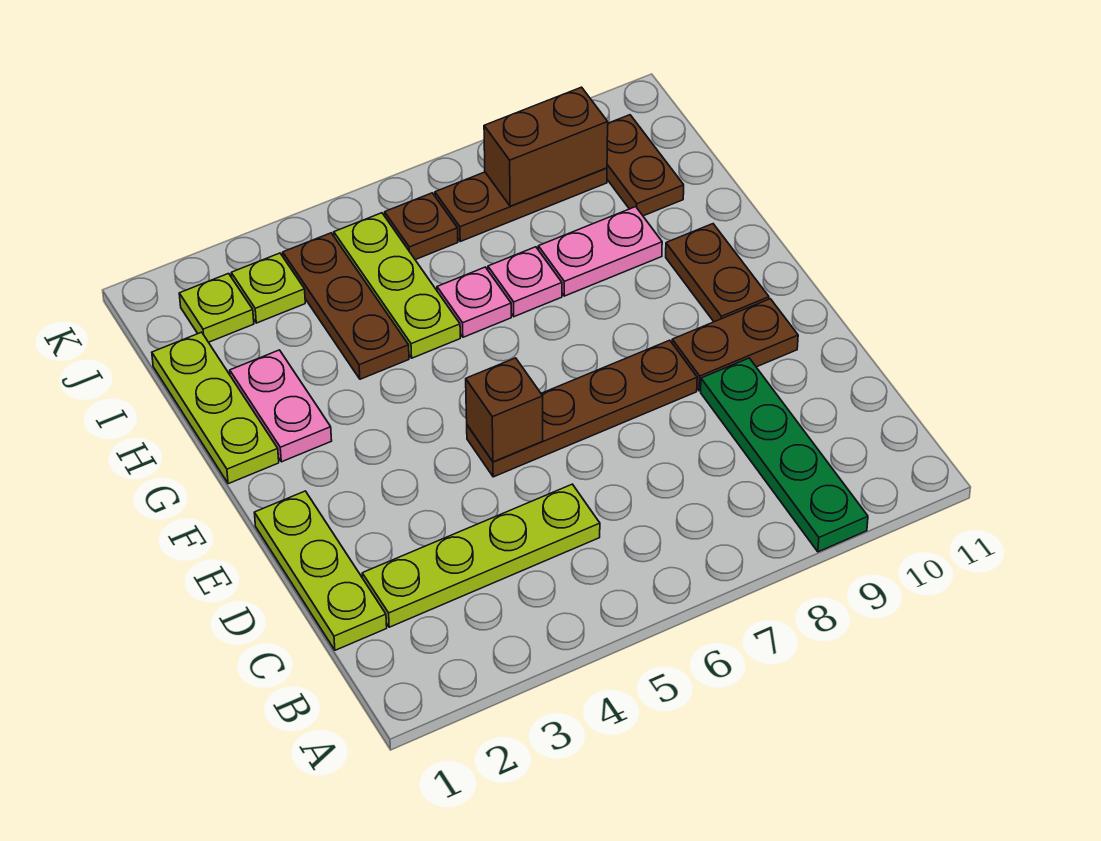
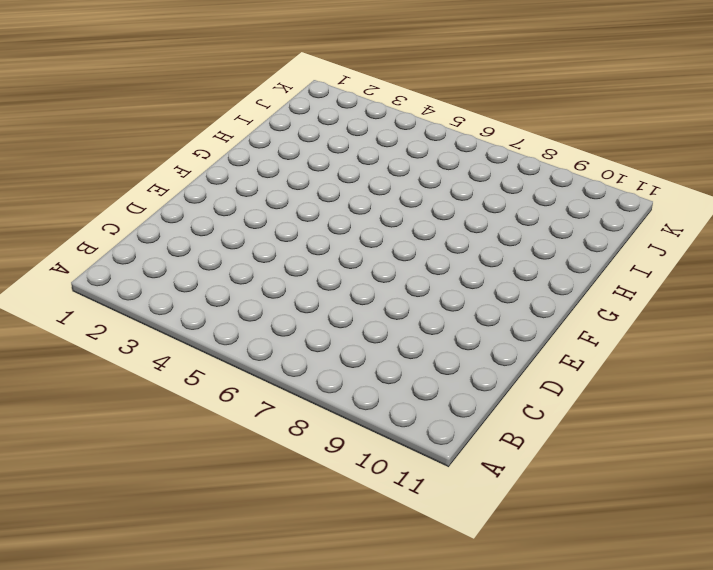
none -> green plate A9:D9 level 1
none -> lime plate C1:E1 level 1
none -> lime plate C2:C5 level 1

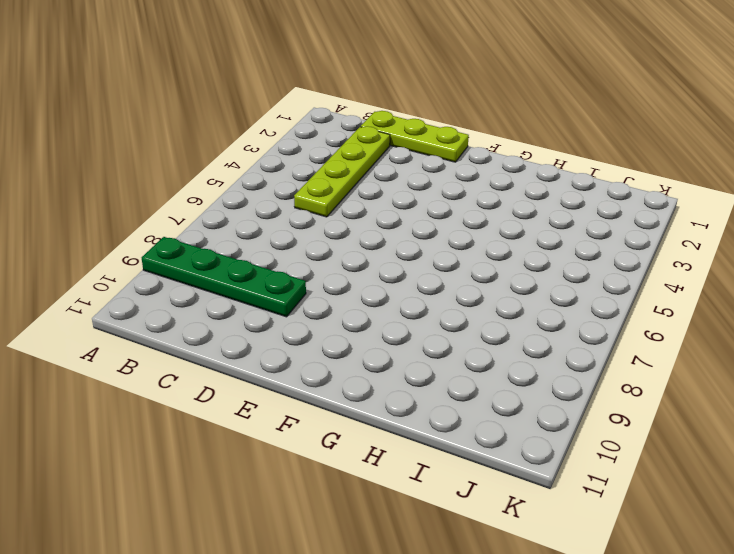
none -> brown plate E5:E8 level 1
none -> brown plate E9:E10 level 1
none -> brown plate F10:G10 level 1

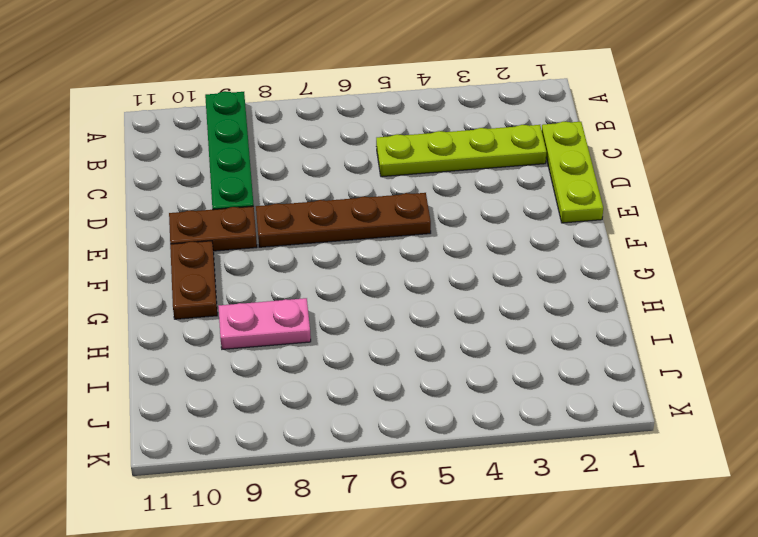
none -> lime plate G1:I1 level 1
none -> pink plate G2:H2 level 1
none -> brown plate H4:J4 level 1

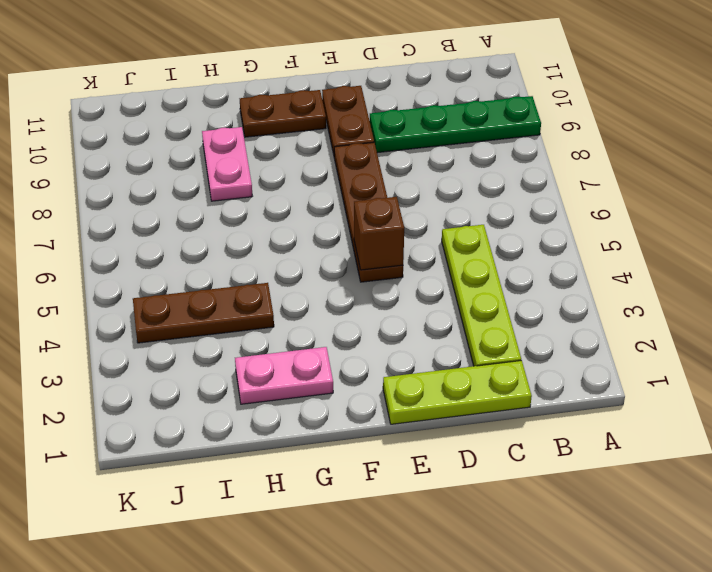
none -> lime plate G1:I1 level 1
none -> lime plate H5:J5 level 1
none -> pink plate H6 level 1

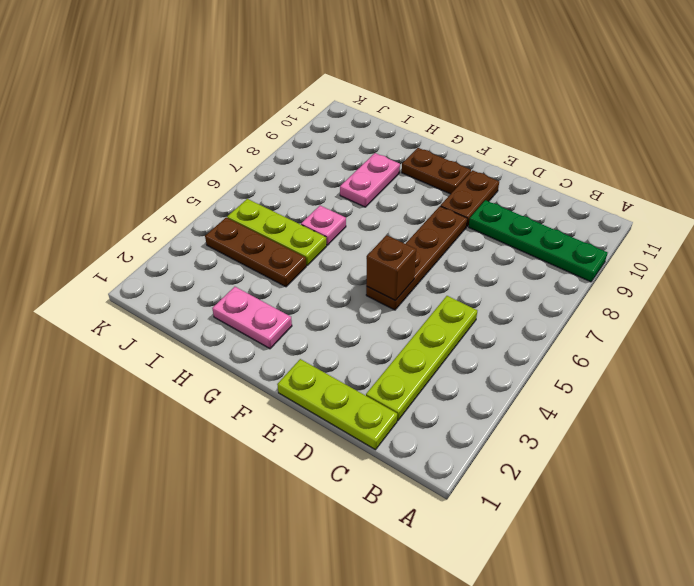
none -> lime plate G1:I1 level 1
none -> pink plate H7 level 1
none -> brown plate I10:J10 level 1

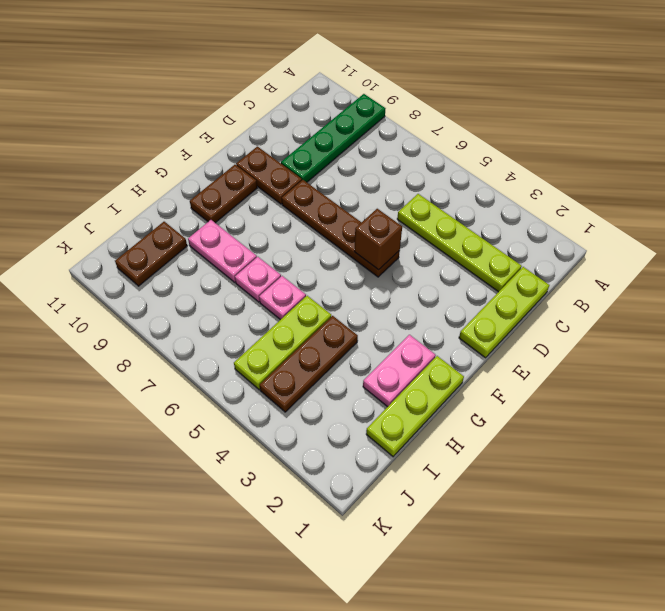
none -> lime plate J2 level 1
none -> lime plate J3 level 1
none -> brown plate J6 level 1

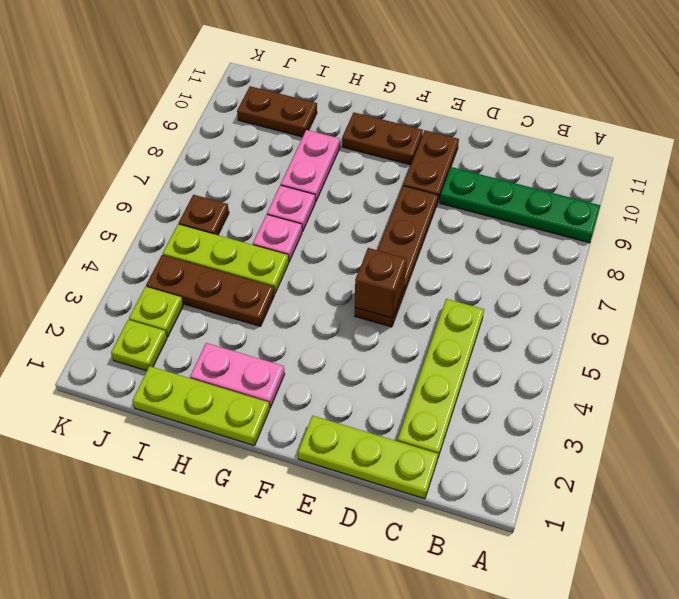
none -> brown plate J7:J9 level 1
none -> brown brick J8:J9 level 2

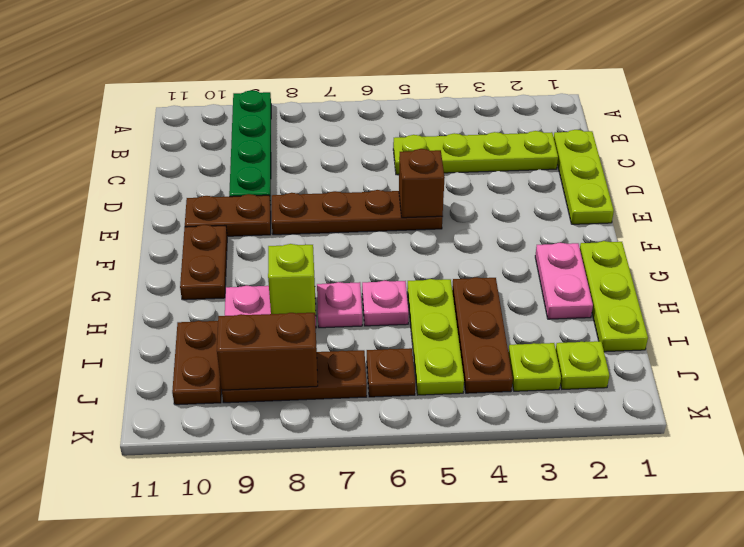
lime brick H8 level 2 -> none

